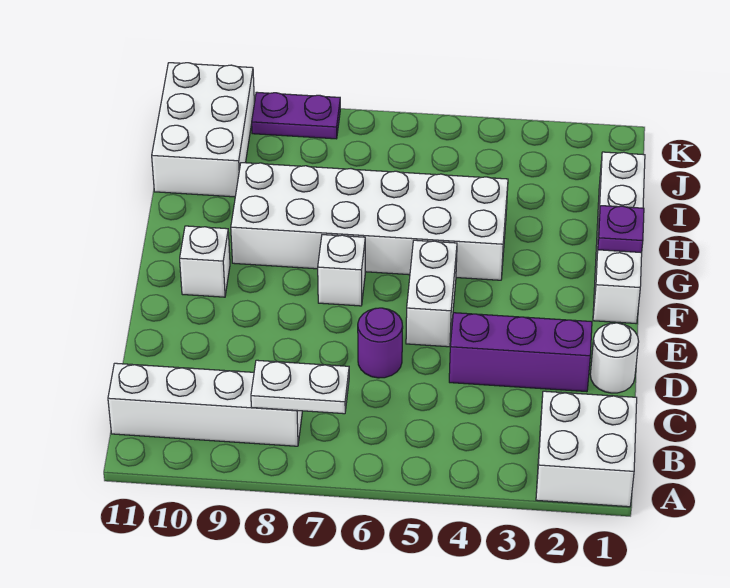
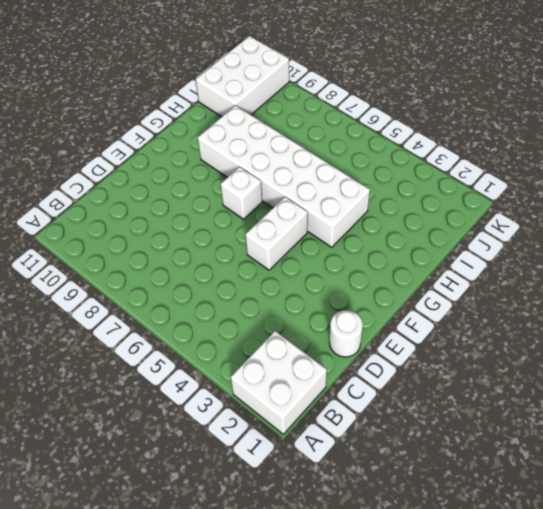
none -> white brick B8:B11 level 1
none -> purple brick D2:D4 level 1
none -> purple round brick D6 level 1

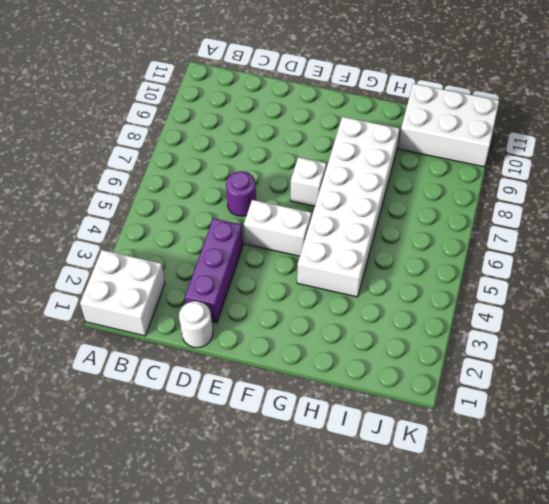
none -> white brick B8:B11 level 1
none -> white brick F1:I1 level 1
none -> white brick F10 level 1

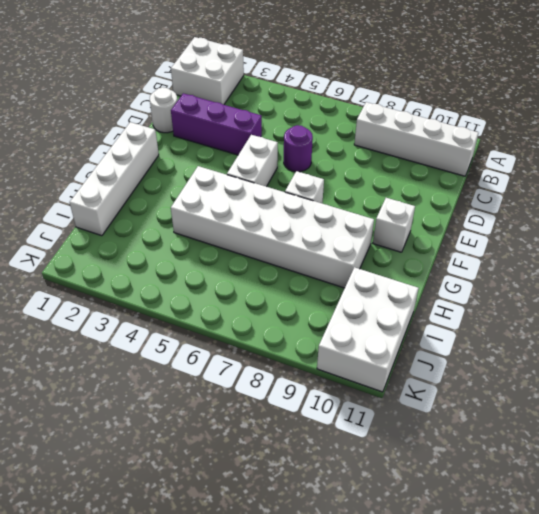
none -> purple plate K8:K9 level 1
none -> white plate B7:B8 level 2
none -> purple plate G1 level 2

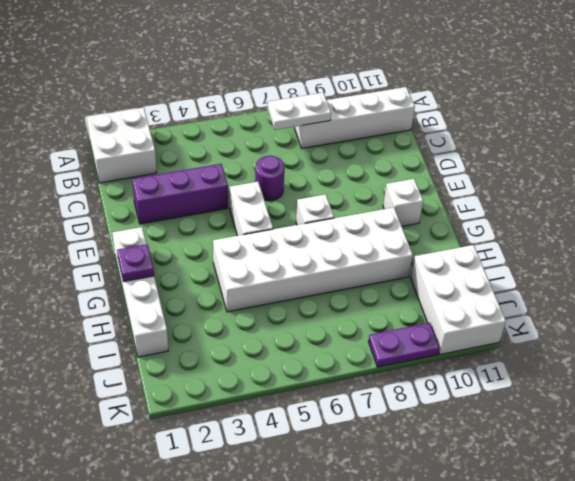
none -> white round brick D1 level 1

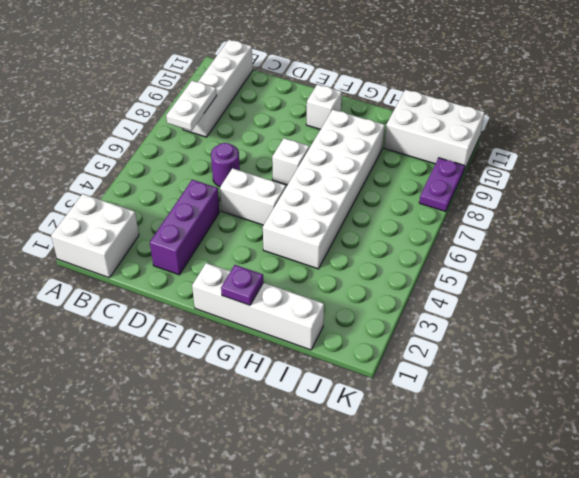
none -> white round brick D1 level 1

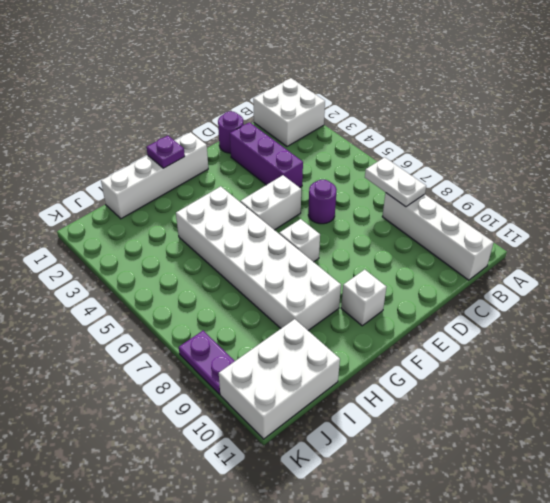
purple round brick D1 level 1 -> white round brick D1 level 1

